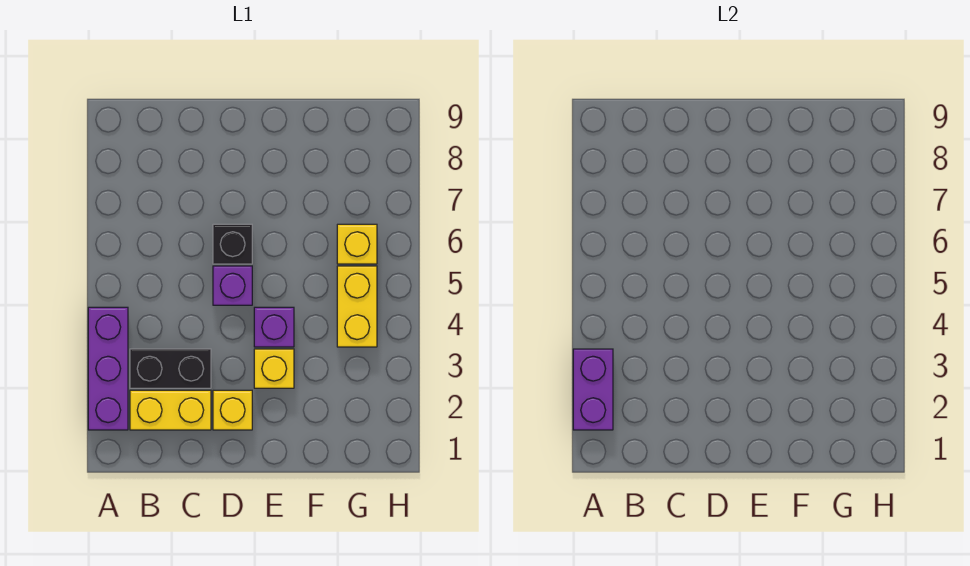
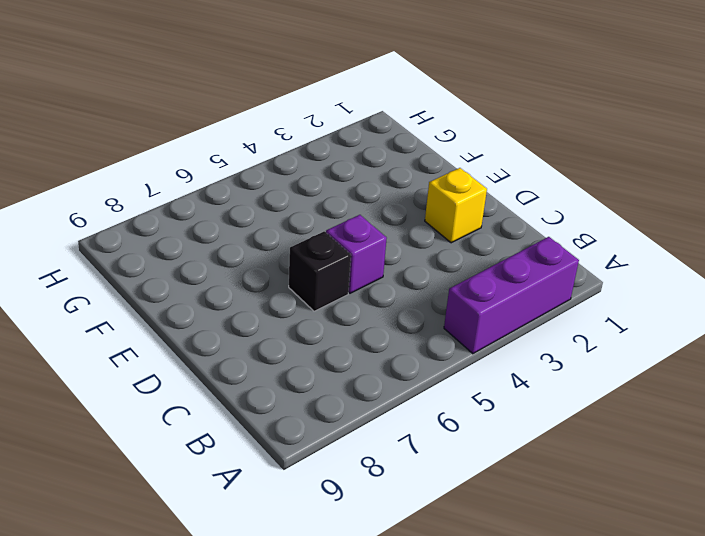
none -> yellow brick B2:C2 level 1
none -> black brick B3:C3 level 1

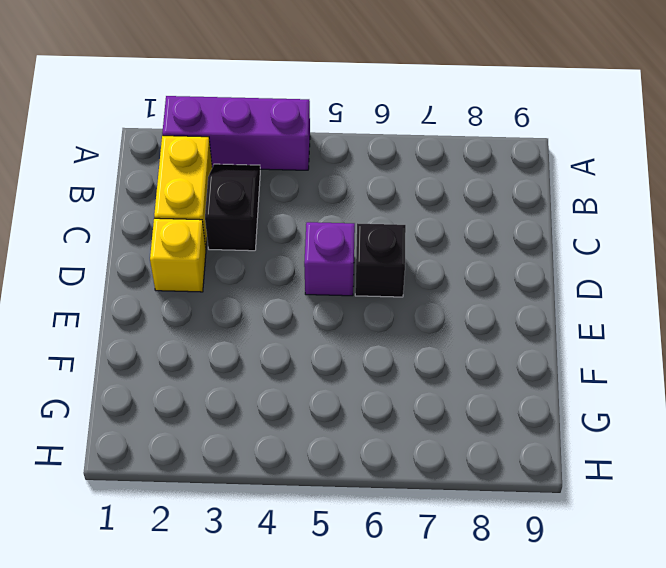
black slope B3:C3 level 1 top C -> black brick B3:C3 level 1
none -> yellow brick E3 level 1
none -> purple brick E4 level 1

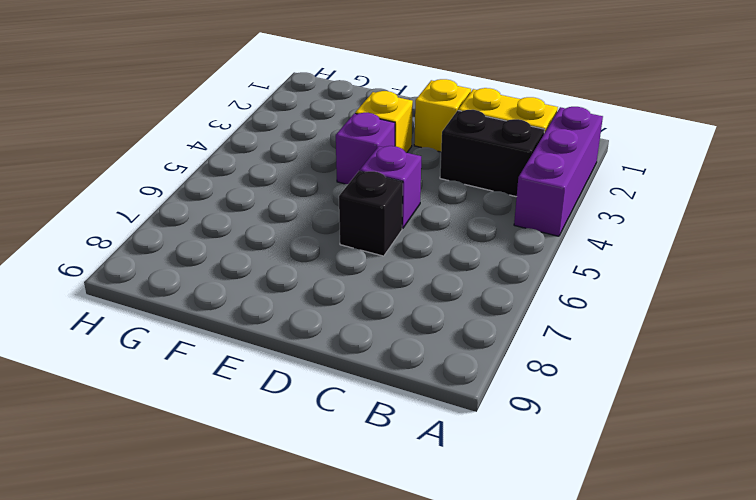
none -> yellow brick G4:G5 level 1
none -> yellow brick G6 level 1

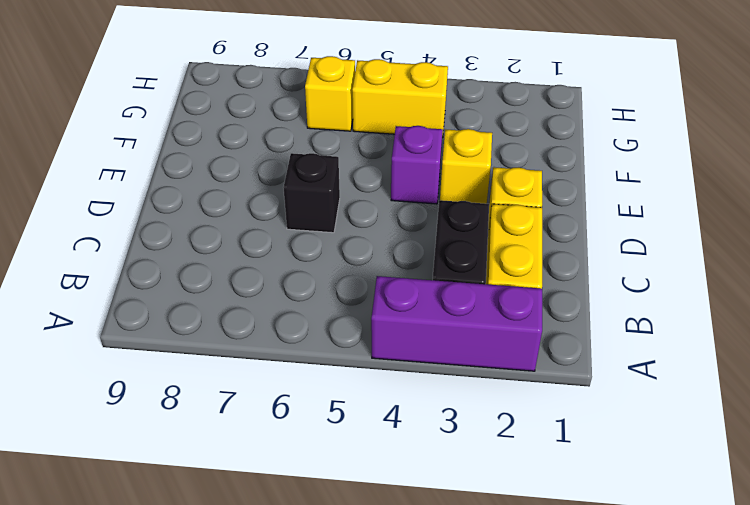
none -> purple brick D5 level 1
none -> purple brick A2:A3 level 2

